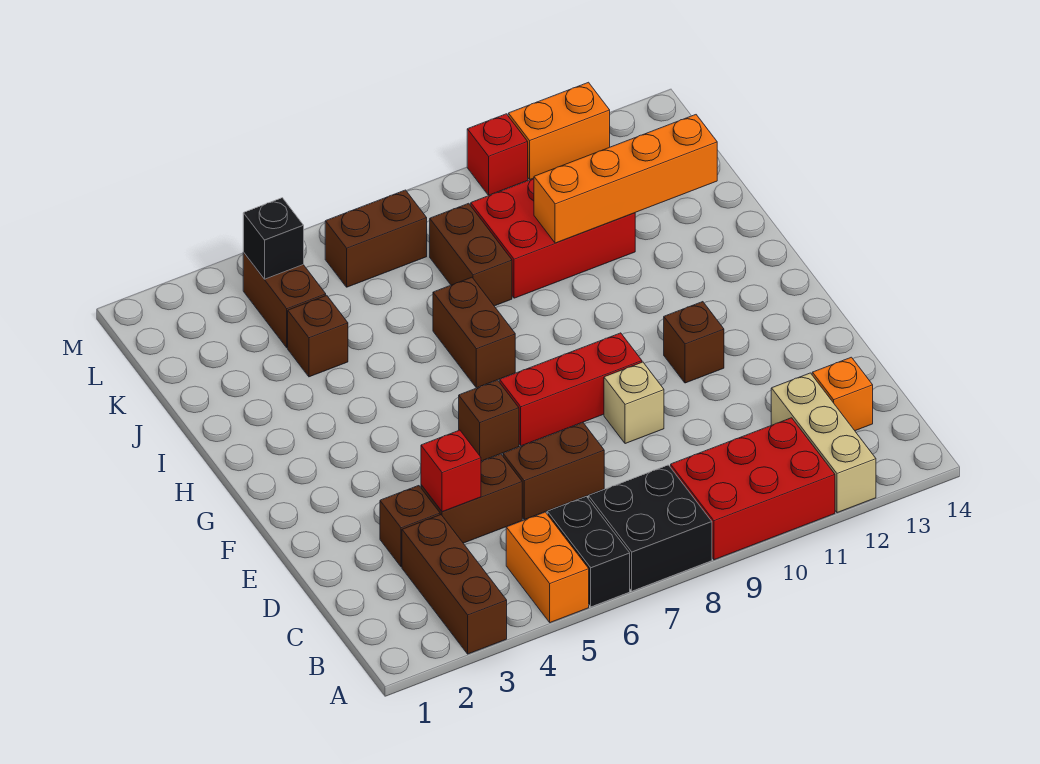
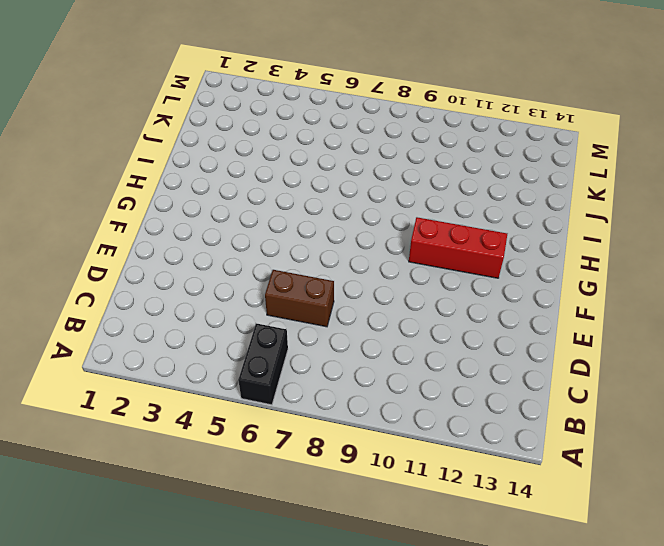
red brick G10:G12 level 1 -> red brick F7:F9 level 1
none -> brown brick A3:C3 level 1
none -> orange brick A5:B5 level 1
none -> black brick A7:B8 level 1

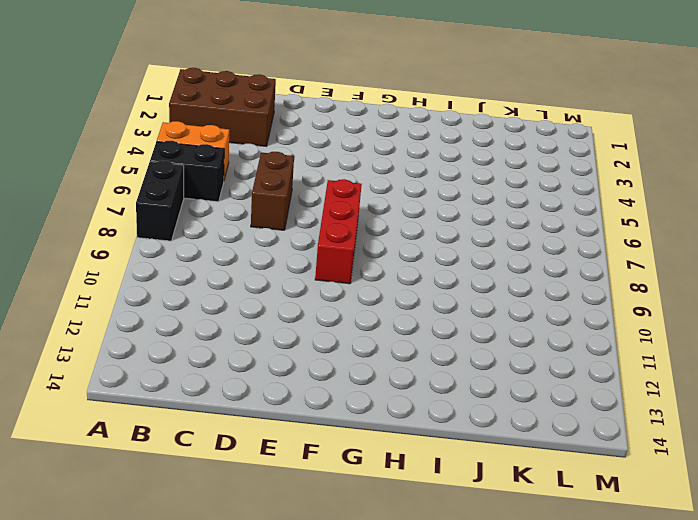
brown brick A2:C3 level 1 -> brown brick A3:C3 level 1
black brick A7:A8 level 1 -> black brick A7:B8 level 1
none -> red brick A9:B11 level 1
none -> tan brick A12:C12 level 1
none -> orange brick C13 level 1

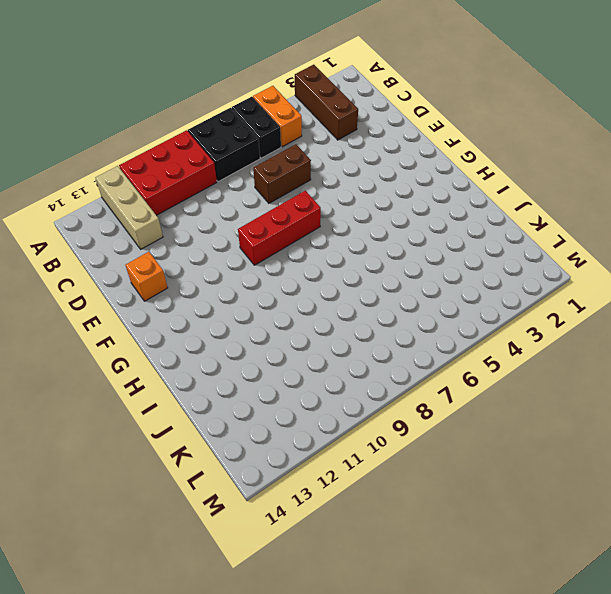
orange brick E13 level 1 -> orange brick C13 level 1
none -> brown brick D3 level 1
none -> brown brick D4:D5 level 1
none -> tan brick E9 level 1

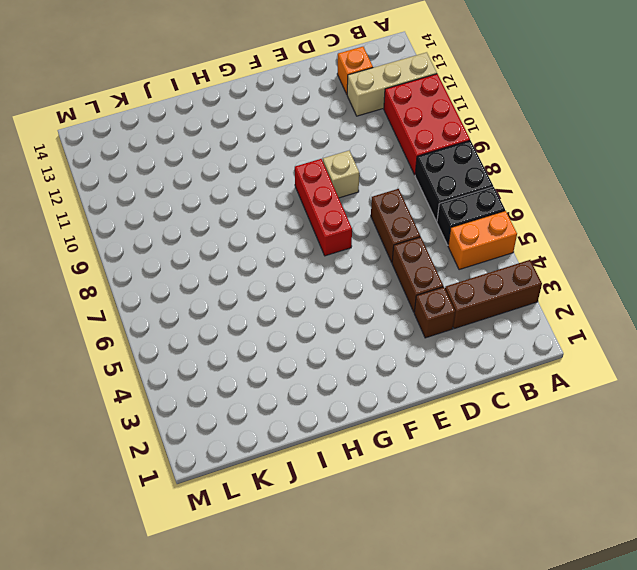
none -> brown brick F6 level 1
none -> brown brick F11 level 1
none -> brown brick H7:I7 level 1

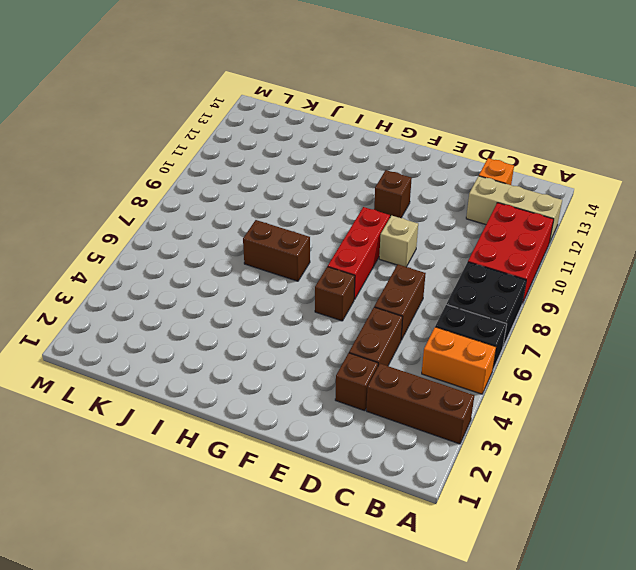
none -> brown brick J4 level 1
none -> brown brick J8:K8 level 1
none -> red brick J9:K11 level 1

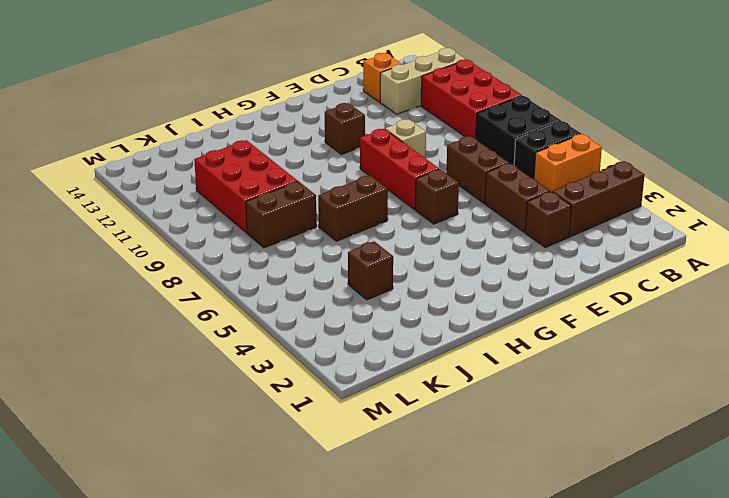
none -> brown brick K4:L4 level 1
none -> brown brick L6:L7 level 1
none -> red brick M10 level 1

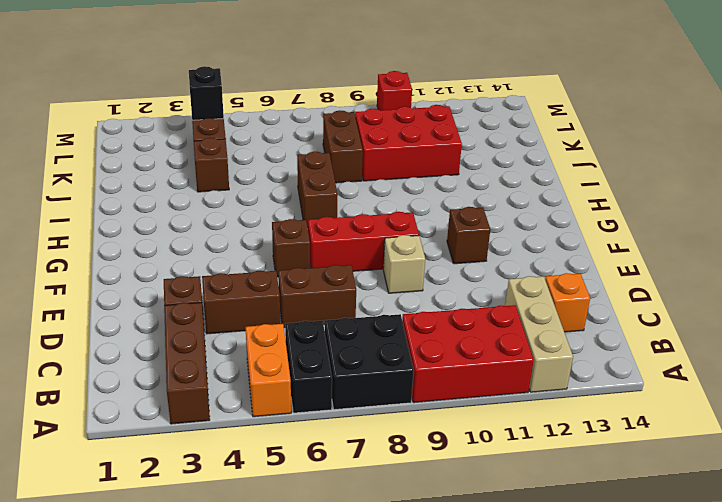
none -> brown brick L6:L7 level 1
none -> orange brick M11:M12 level 1
none -> red brick D4 level 2

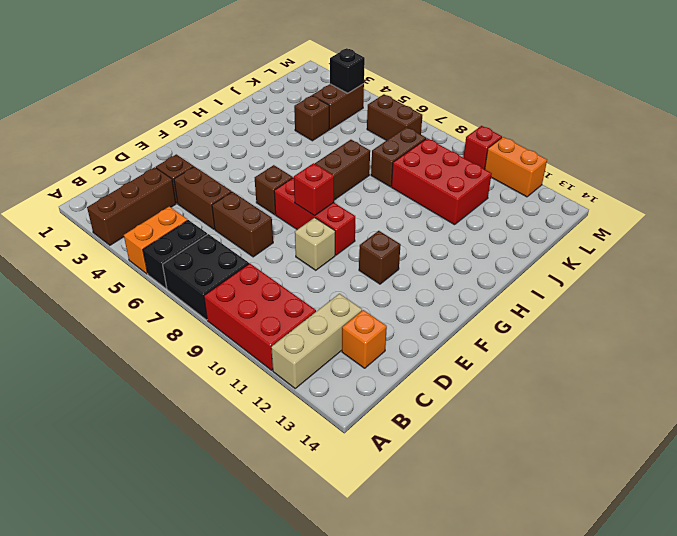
red brick F8 level 2 -> red brick D4 level 2
none -> orange brick J10:J13 level 2

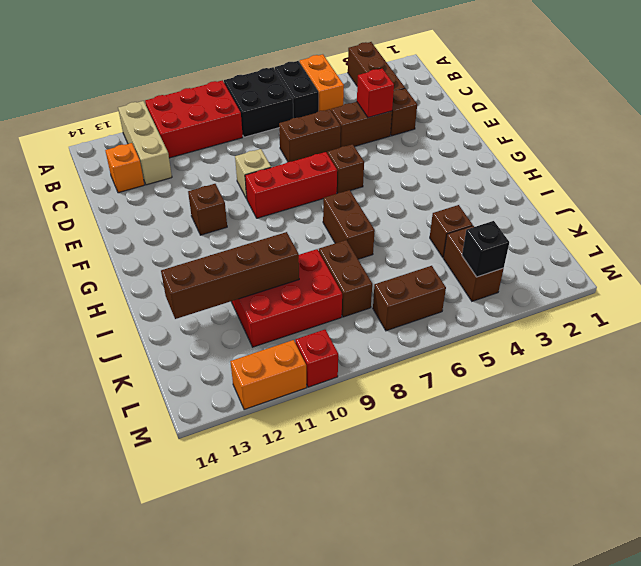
brown brick J10:J13 level 2 -> orange brick J10:J13 level 2

